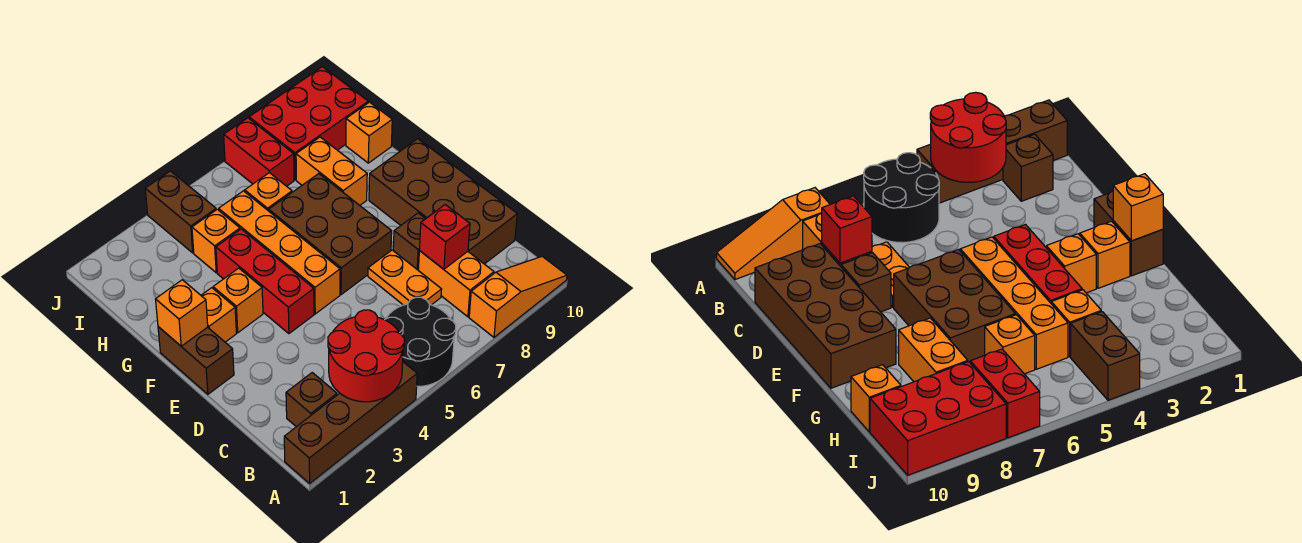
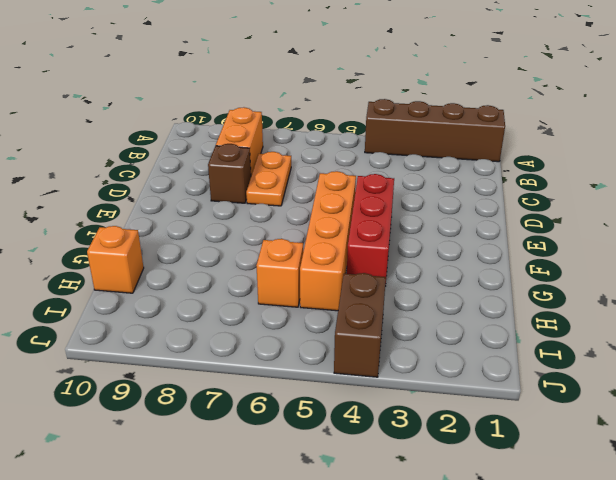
none -> black round brick A5:B6 level 1
none -> orange slope A8:A10 level 1 top 8
none -> brown brick B2 level 1

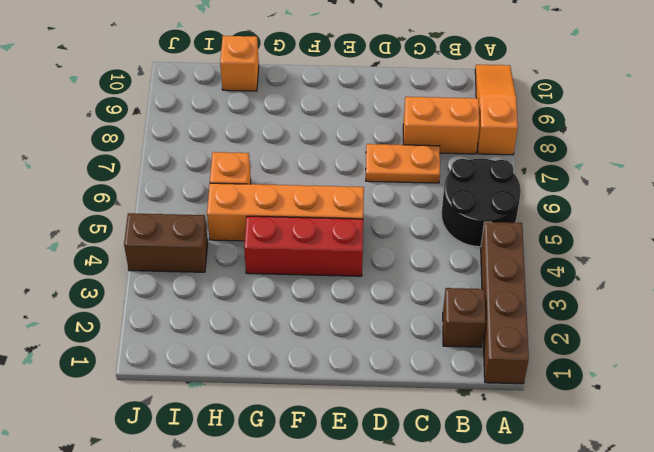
none -> brown brick C9:F10 level 1
none -> brown brick D8 level 1
none -> brown brick E1:F1 level 1

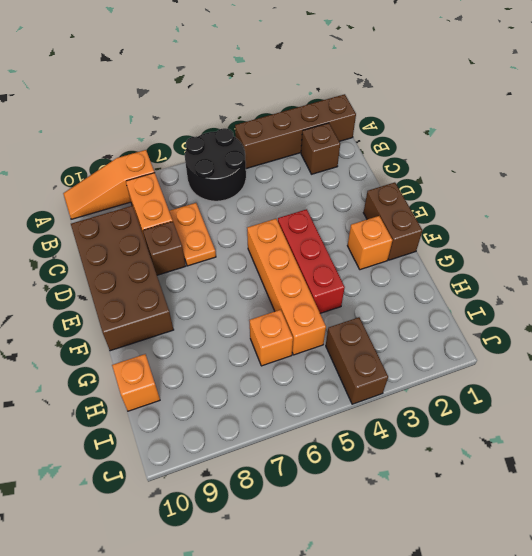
none -> brown brick E6:G7 level 1
none -> orange brick F3 level 1
none -> orange brick G8:H8 level 1

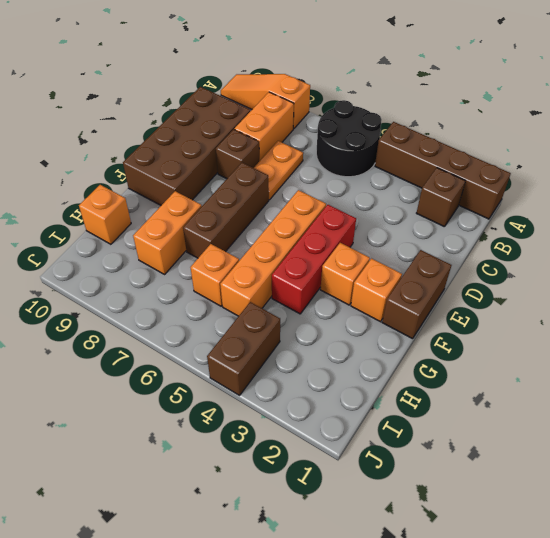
brown brick E7:G7 level 1 -> brown brick E6:G7 level 1
none -> orange brick H4 level 1
none -> red brick I7:J7 level 1
none -> red brick I8:J10 level 1

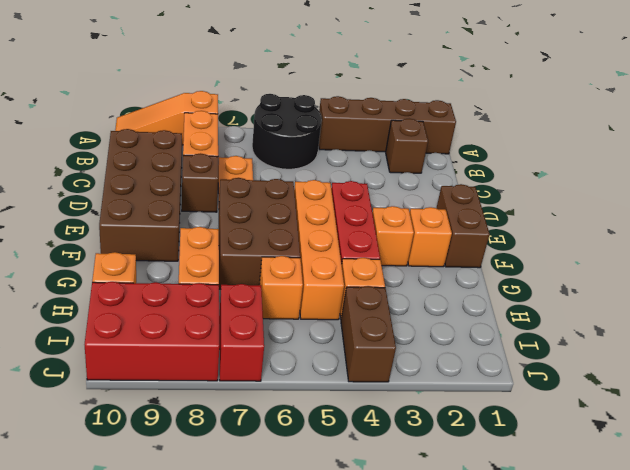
none -> red round brick A3:B4 level 2
none -> red brick C8 level 2
none -> orange brick F1 level 2

